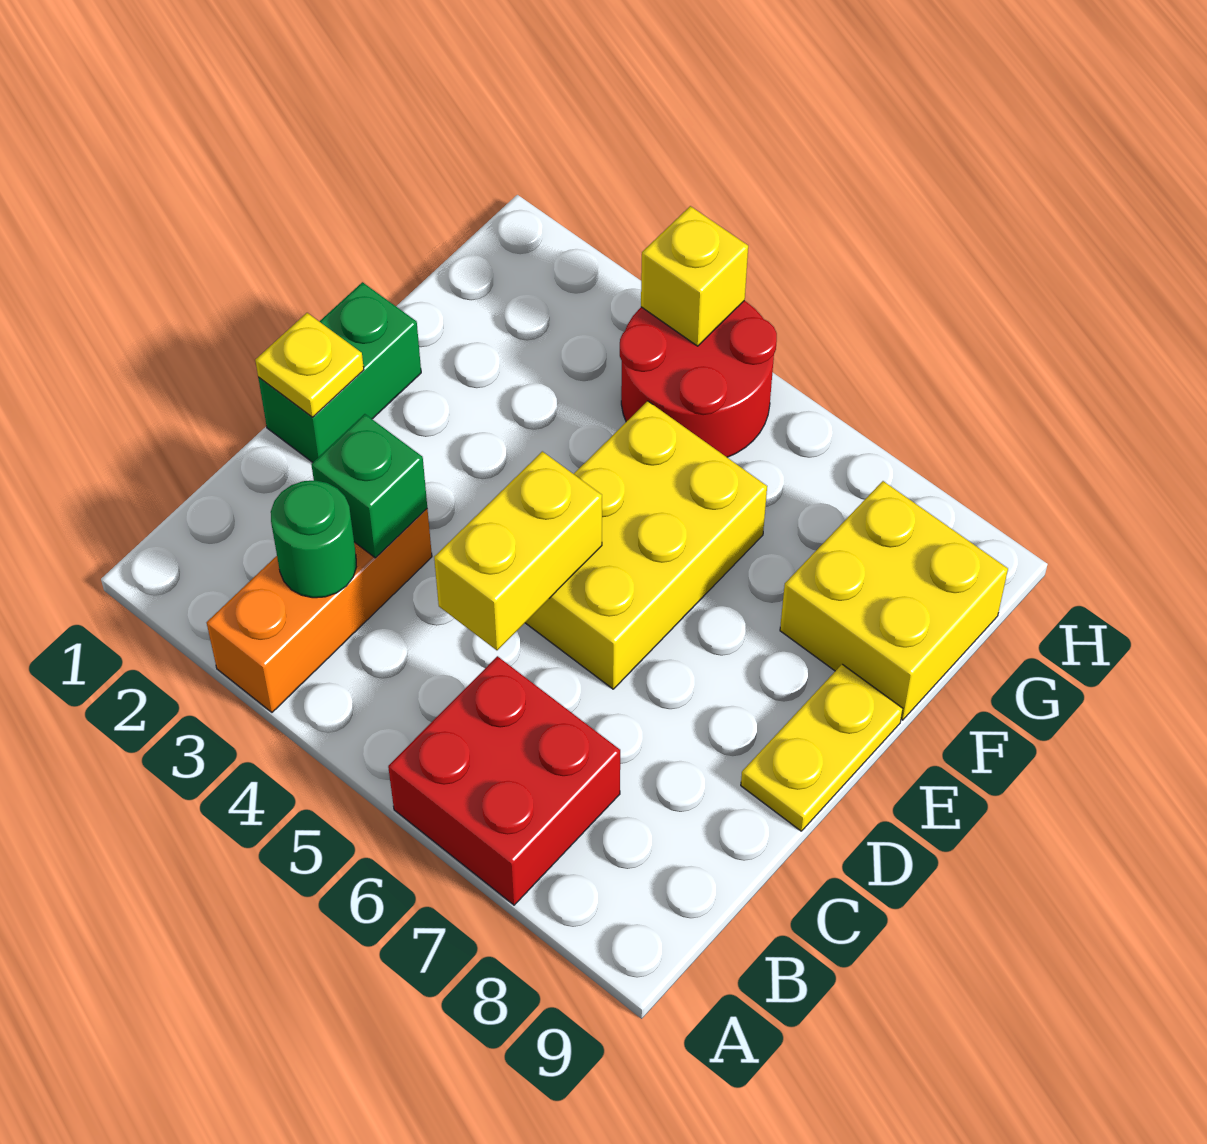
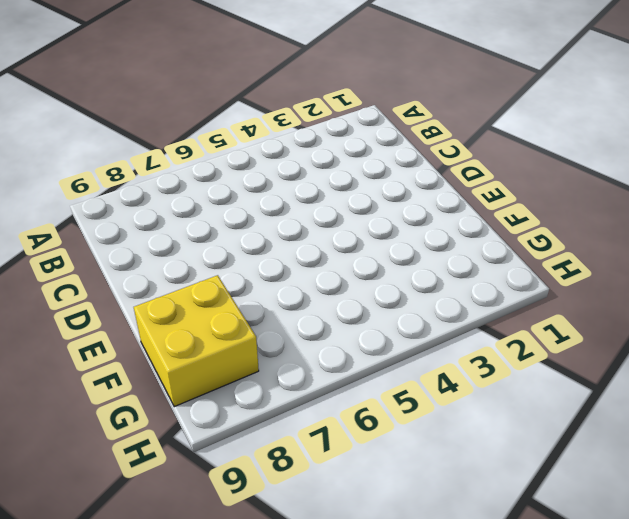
none -> orange brick A3:C3 level 1
none -> red brick A6:B7 level 1
none -> green brick D1:E1 level 1

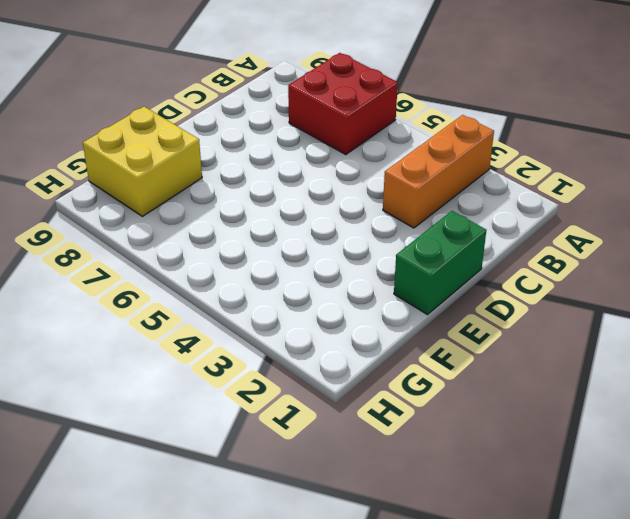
none -> yellow brick D5:F6 level 1
none -> yellow plate D9:E9 level 1
none -> red round brick G4:H5 level 1

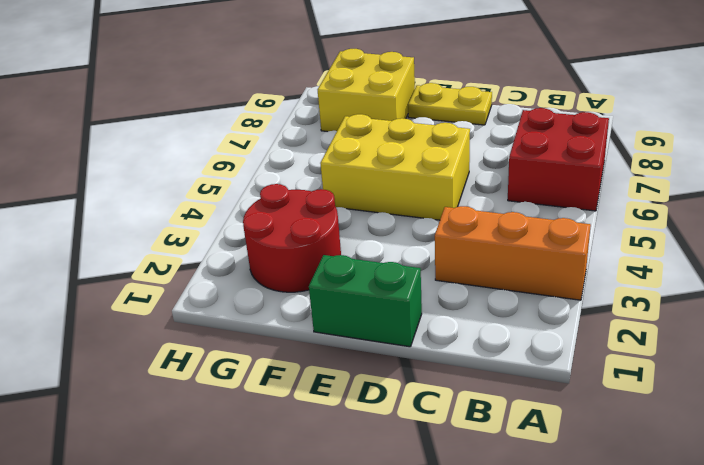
red round brick F2:G3 level 1 -> red round brick G4:H5 level 1
none -> green round brick B3 level 2
none -> green brick C3 level 2
none -> yellow brick C5:D5 level 2

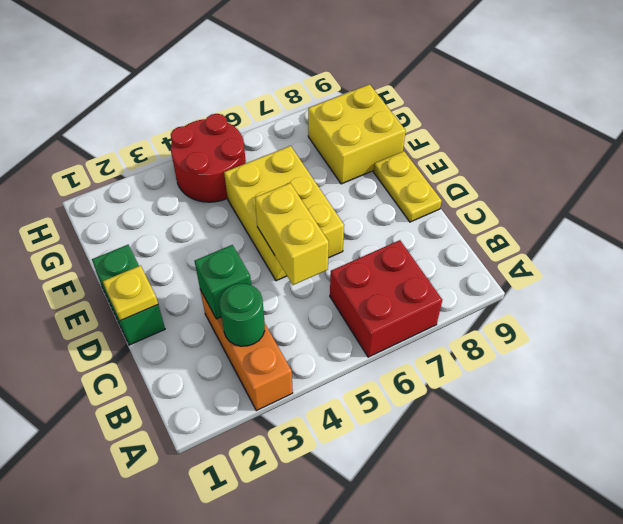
none -> yellow brick H4 level 2

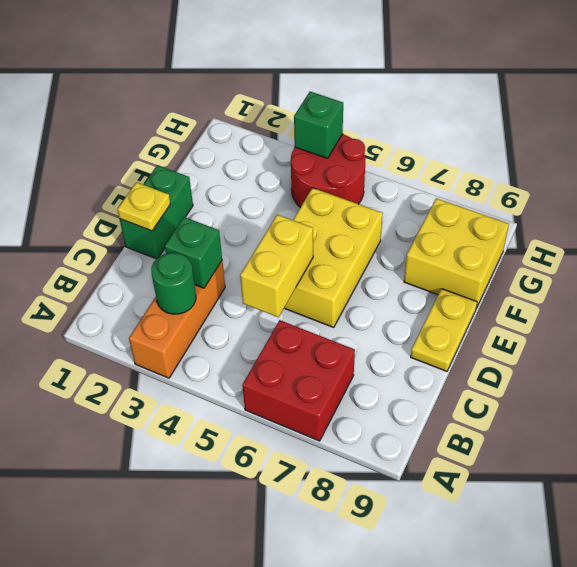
green brick H4 level 2 -> yellow brick H4 level 2

